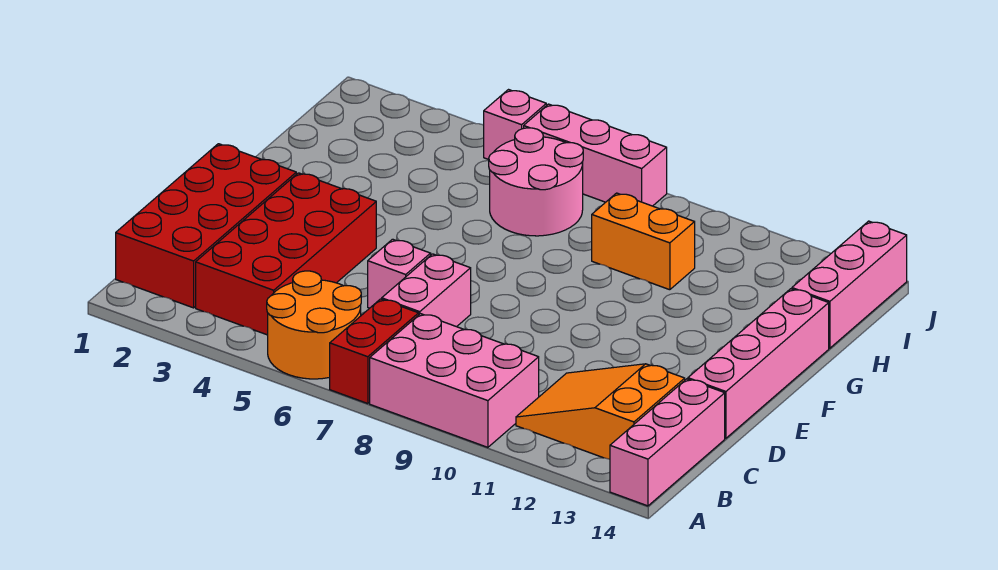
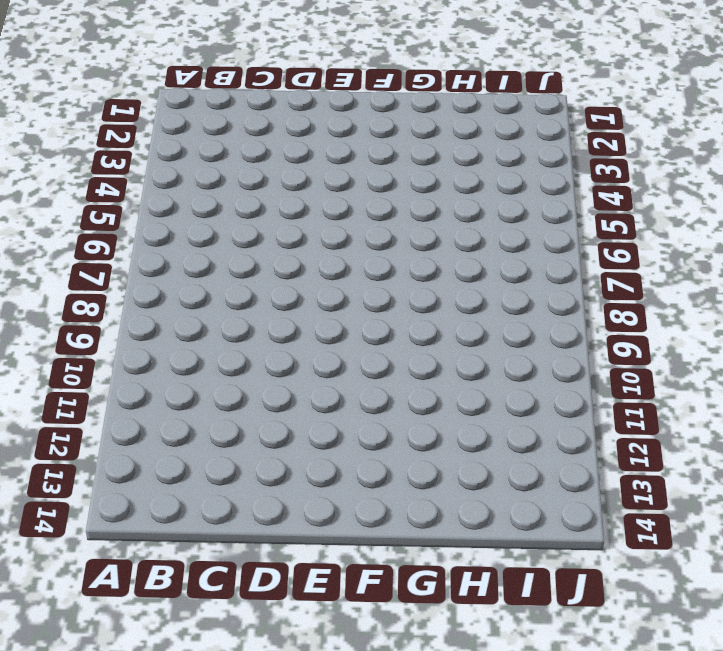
none -> orange round brick A5:B6 level 1
none -> red brick A7:B7 level 1
none -> pink brick A8:B10 level 1

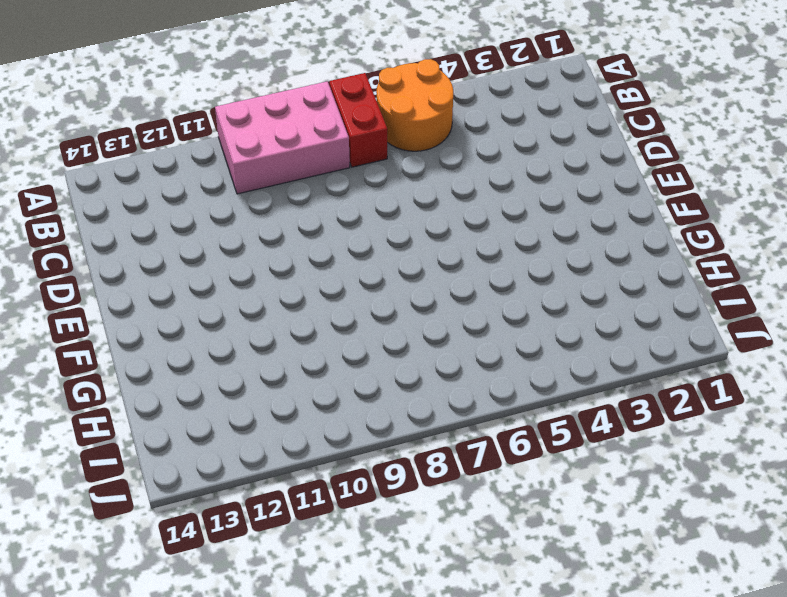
none -> pink brick A14:C14 level 1
none -> red brick B1:E2 level 1
none -> red brick B3:E4 level 1

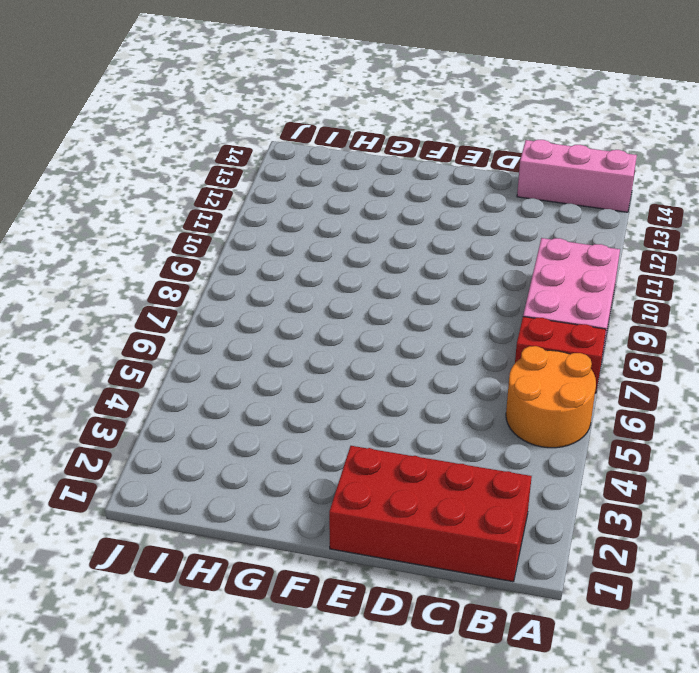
none -> red brick B3:E4 level 1
none -> orange slope B11:C13 level 1 top 13
none -> pink brick C7:D7 level 1

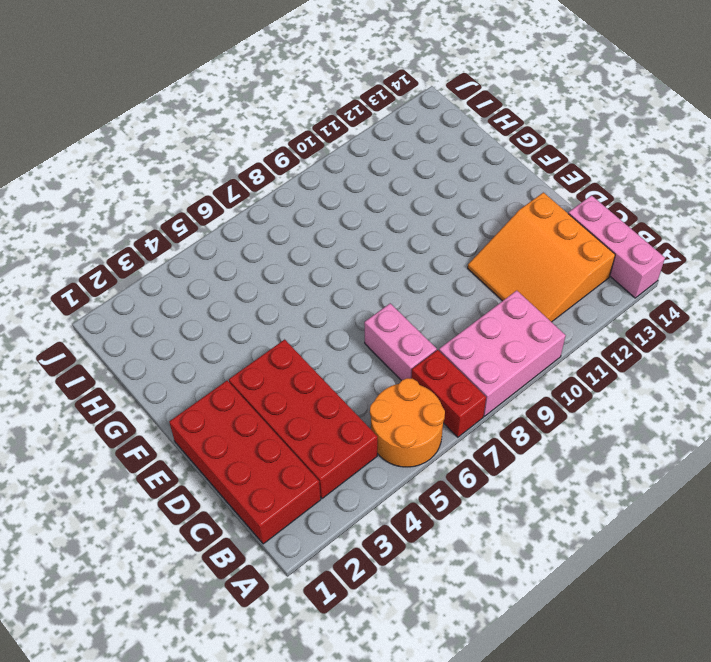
orange slope B11:D13 level 1 top 13 -> orange slope B11:C13 level 1 top 13
none -> pink brick D6 level 1
none -> pink brick D14:G14 level 1
none -> pink round brick H6:I7 level 1

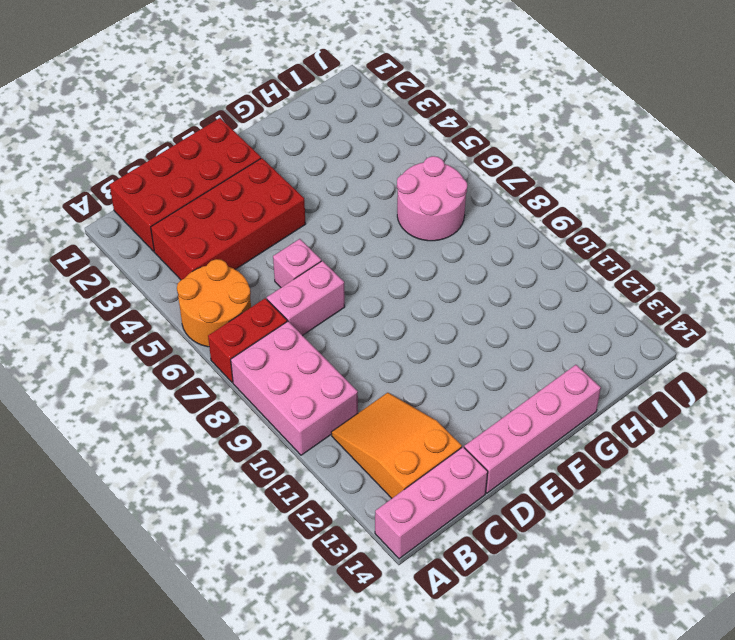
none -> orange brick H9:H10 level 1
none -> pink brick H14:J14 level 1
none -> pink brick J5 level 1

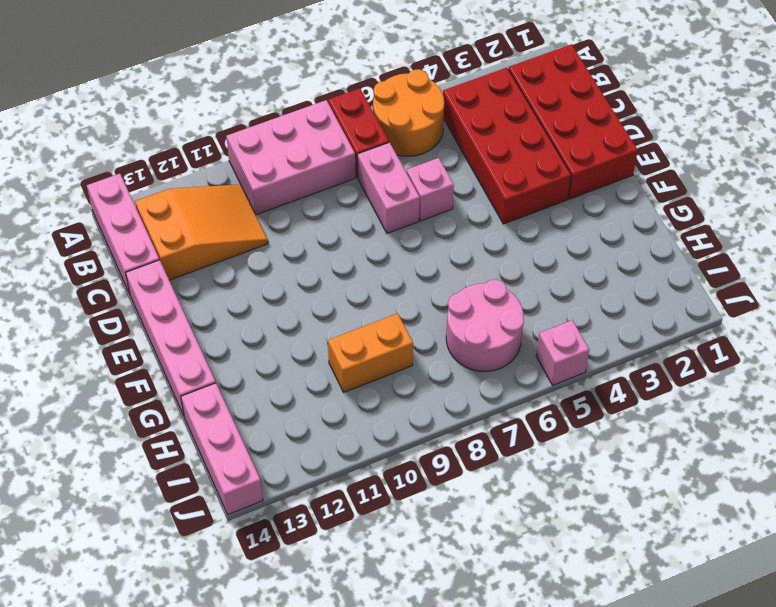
none -> pink brick J6:J8 level 1

